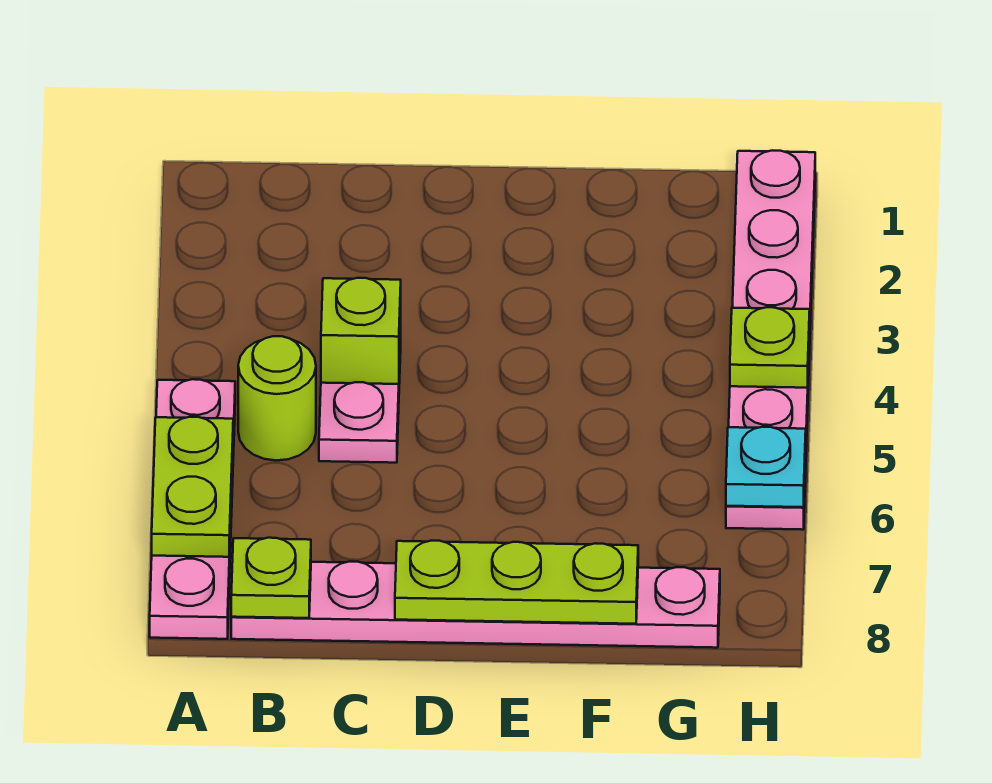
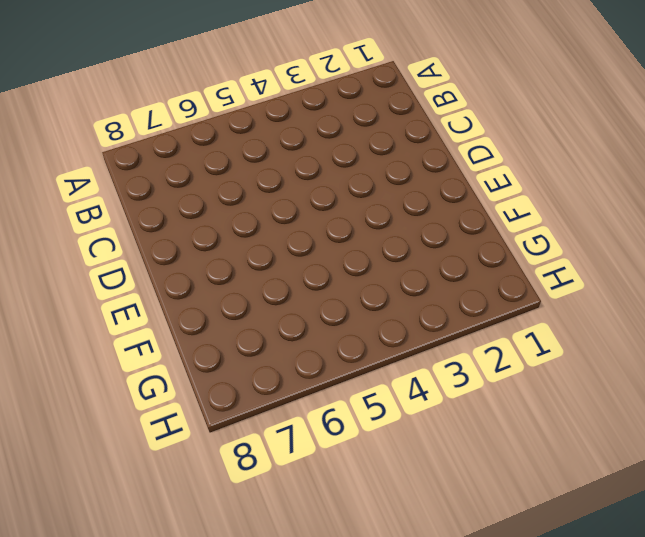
none -> pink plate A5:A8 level 1
none -> lime round brick B5 level 1

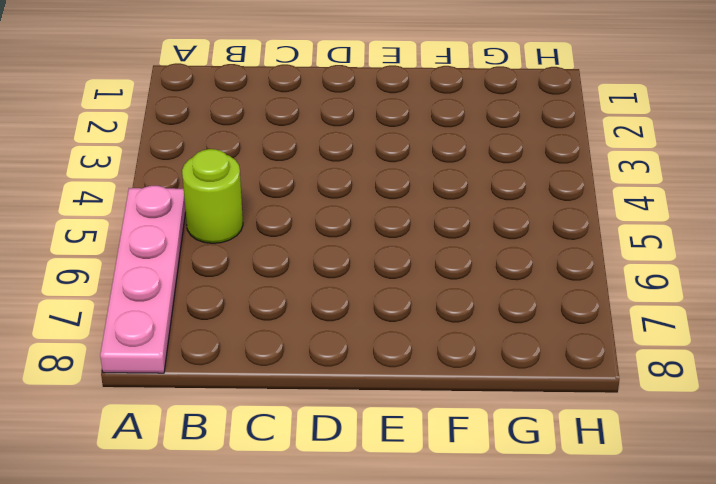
none -> pink plate B8:G8 level 1
none -> lime brick C4 level 1

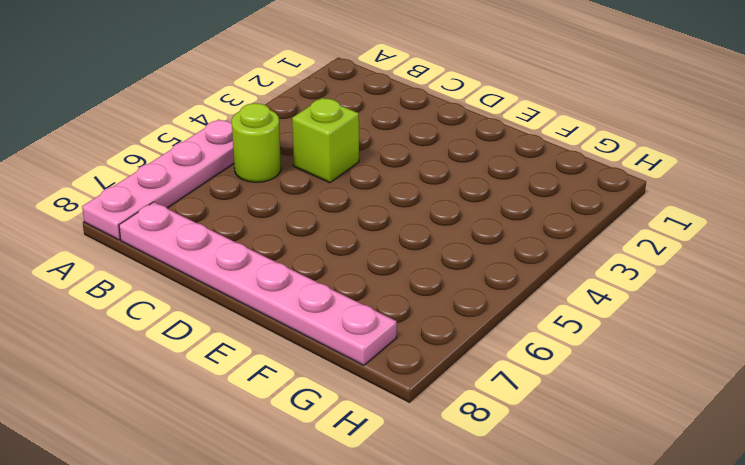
none -> pink plate C5 level 1
none -> pink plate H1:H6 level 1

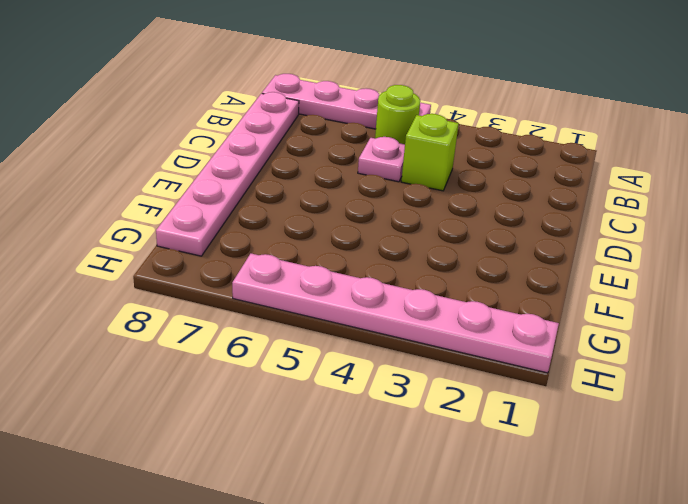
none -> lime plate A6:A7 level 2
none -> lime plate B8 level 2

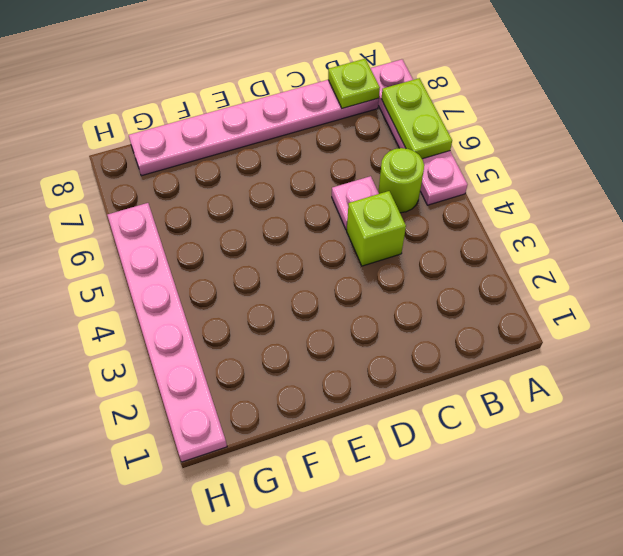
none -> lime plate D8:F8 level 2
none -> lime plate H4 level 2

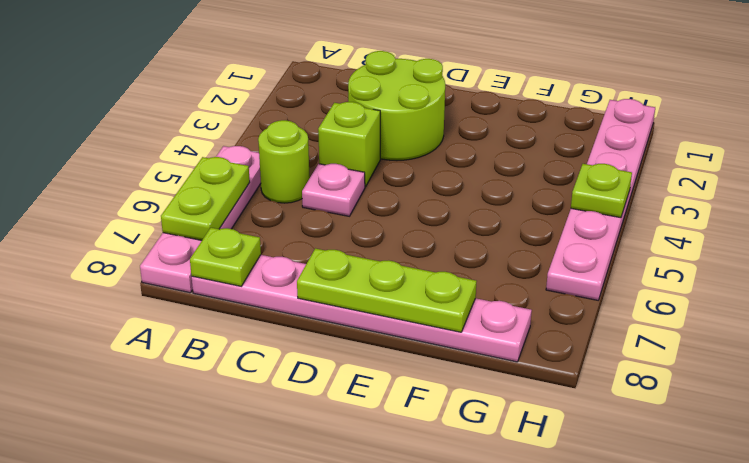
lime round brick C2:D3 level 1 -> none
none -> cyan plate H6 level 2

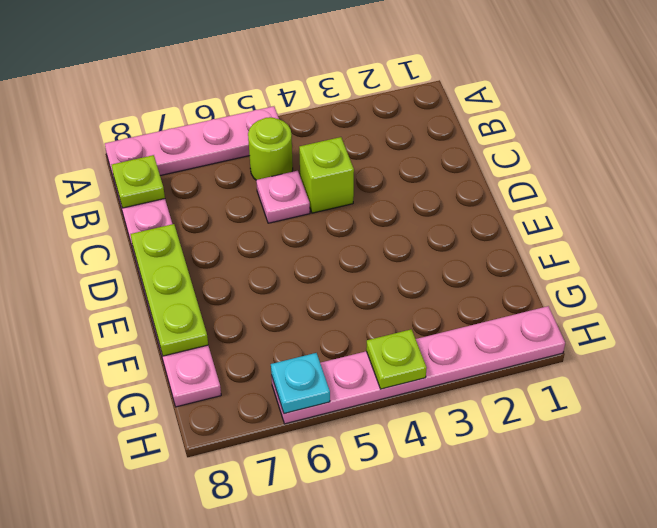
none -> lime plate A6:A7 level 2

